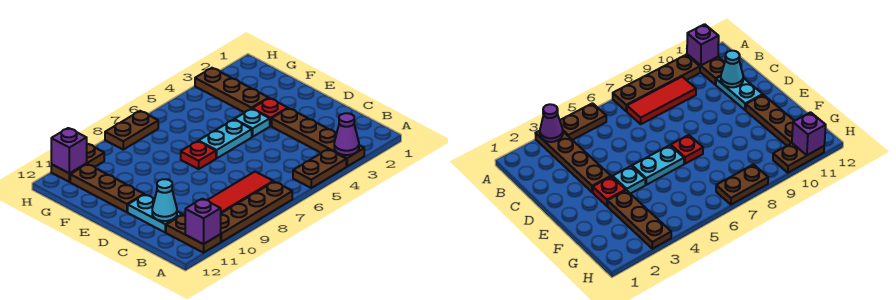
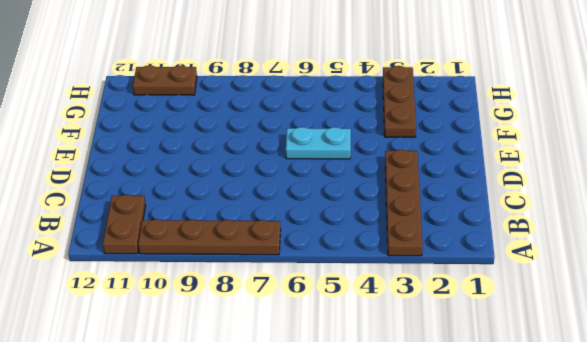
none -> brown plate A4:A5 level 1
none -> red tile B7:B9 level 1
none -> cyan plate C11:D11 level 1

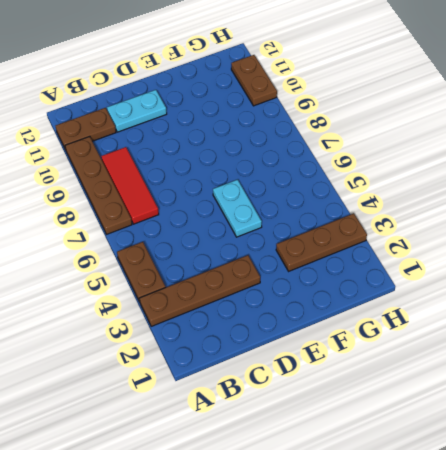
none -> red plate E3 level 1
none -> cyan plate E4 level 1
none -> red plate E7 level 1

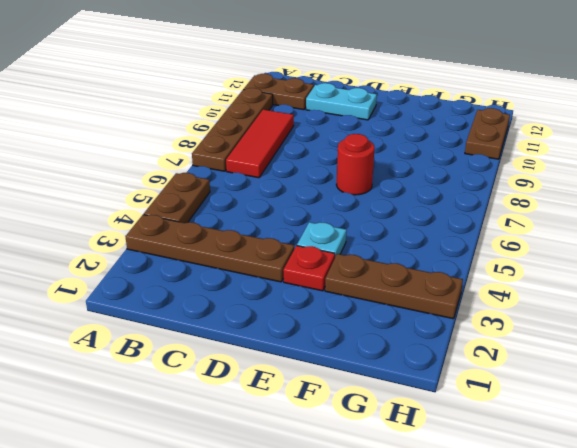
red round brick E7 level 1 -> red plate E7 level 1
none -> cyan plate E5:E6 level 1
none -> brown plate E11:G11 level 1
none -> brown plate H7:H8 level 1

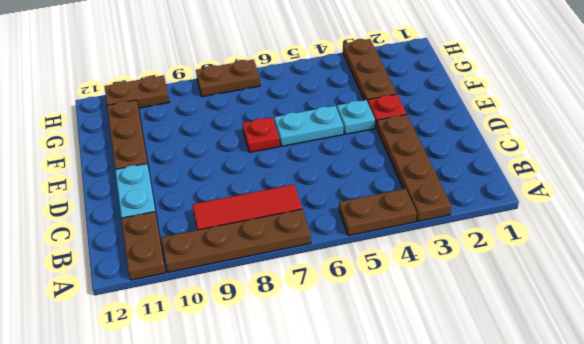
none -> purple cone A3 level 2
none -> purple brick A11 level 2
none -> cyan cone C11 level 2

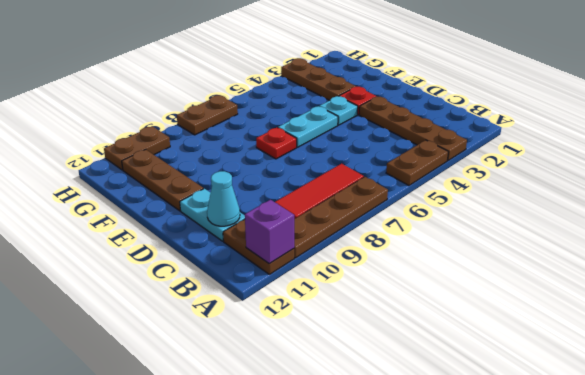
none -> purple cone A3 level 2
none -> purple brick H11 level 2

